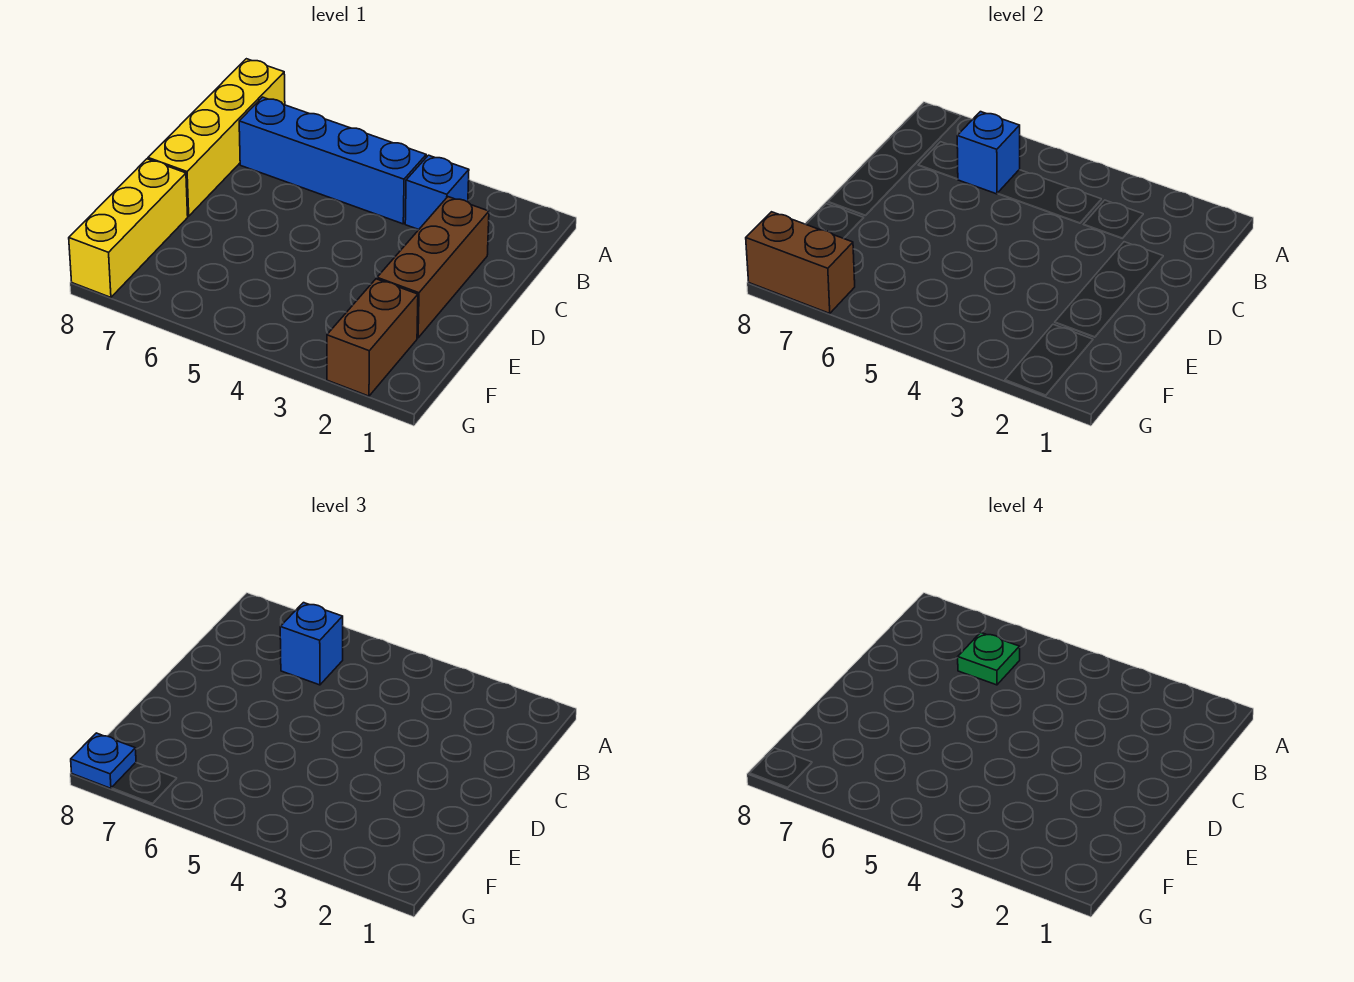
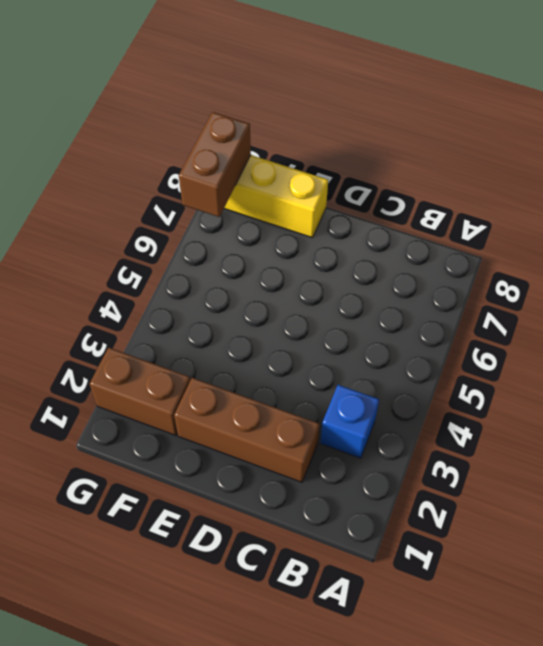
none -> yellow brick A8:D8 level 1
none -> blue brick B4:B7 level 1

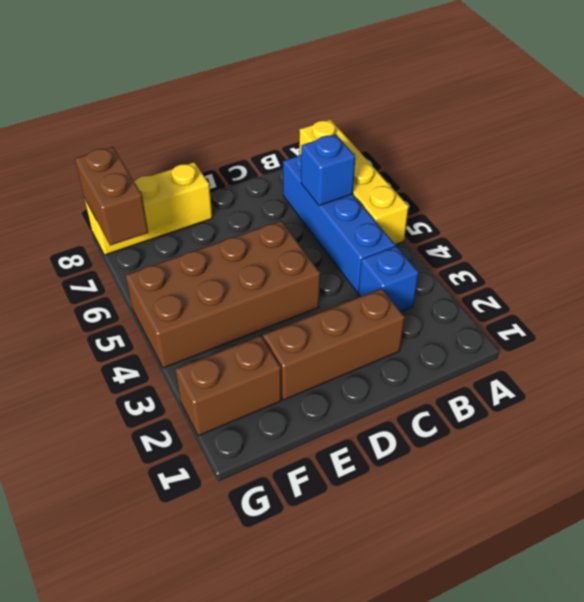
yellow brick A5:A8 level 1 -> yellow brick A8:D8 level 1
brown brick D4:G5 level 1 -> none
none -> blue brick B6 level 3
none -> blue plate G8 level 3

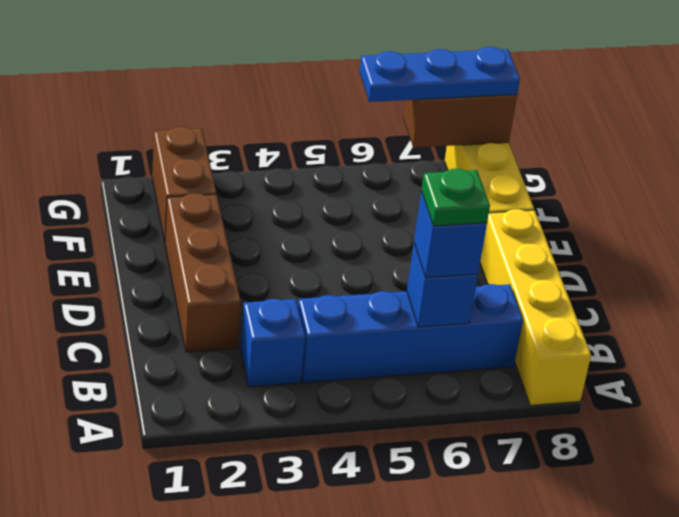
blue plate G6:G8 level 3 -> blue plate G8 level 3

